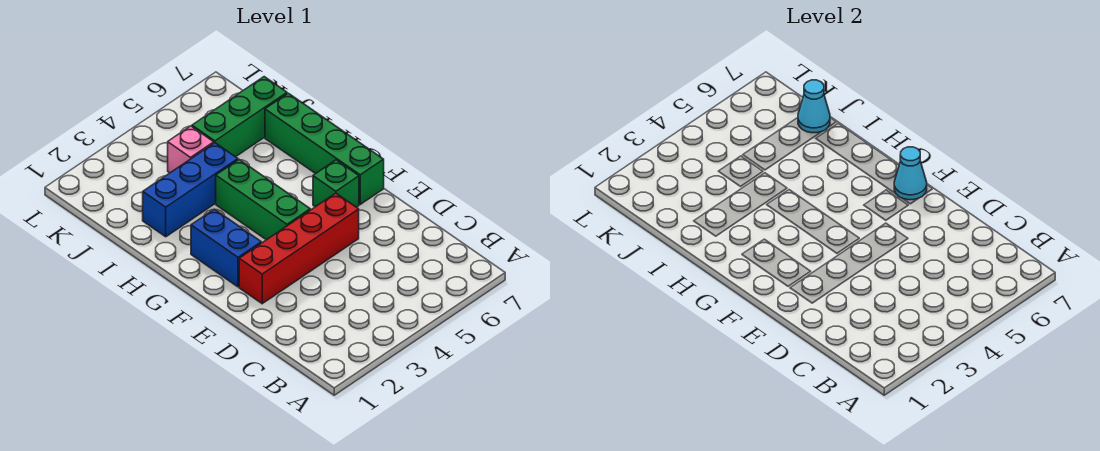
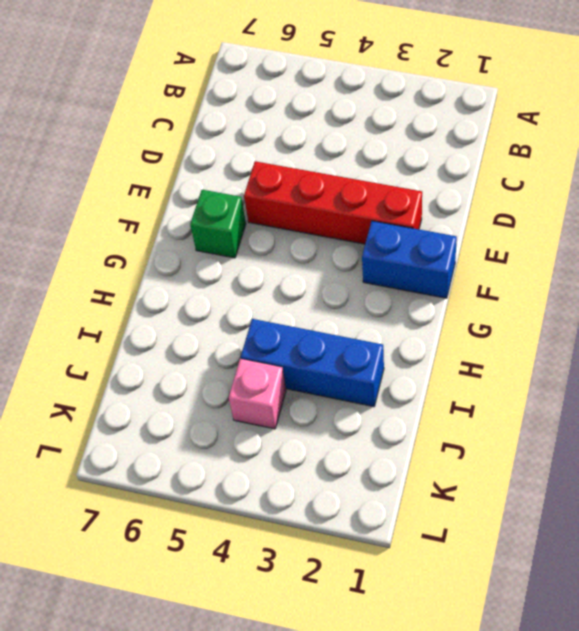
blue brick F1:F2 level 1 -> blue brick F2:G2 level 1
none -> green brick F4:H4 level 1
none -> green brick F7:I7 level 1

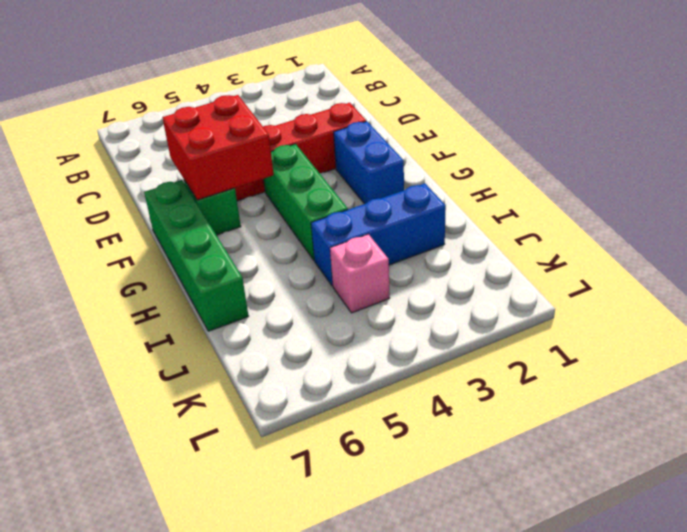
red brick E5:F6 level 2 -> none
none -> green brick J5:J7 level 1
none -> cyan cone F7 level 2

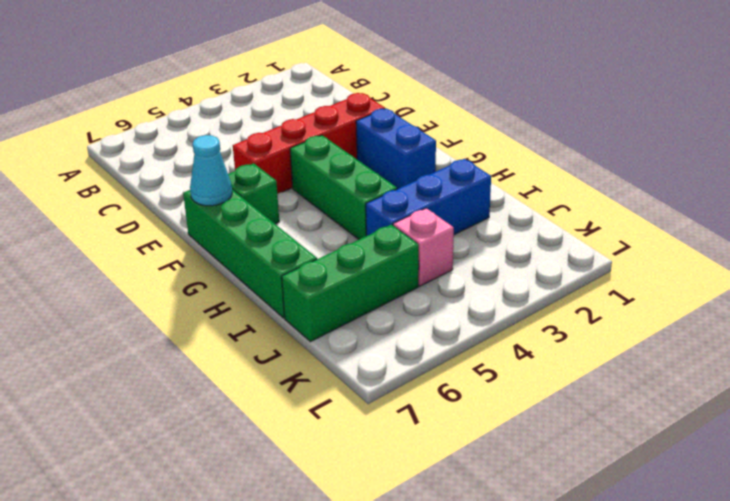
none -> cyan cone J7 level 2

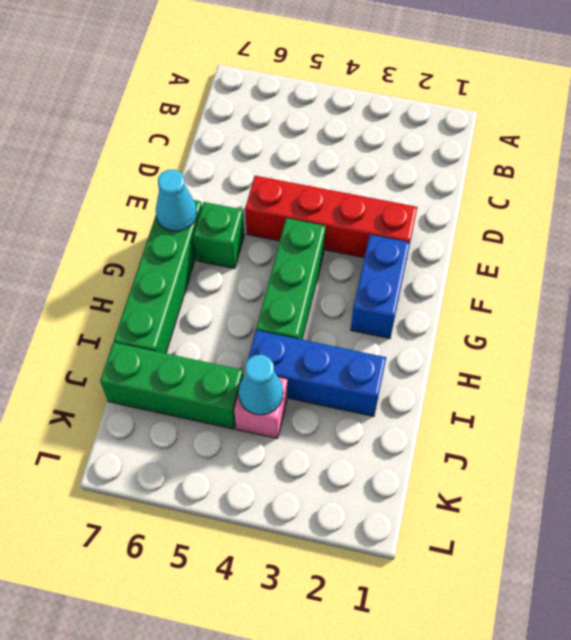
cyan cone J4 level 2 -> cyan cone J7 level 2

